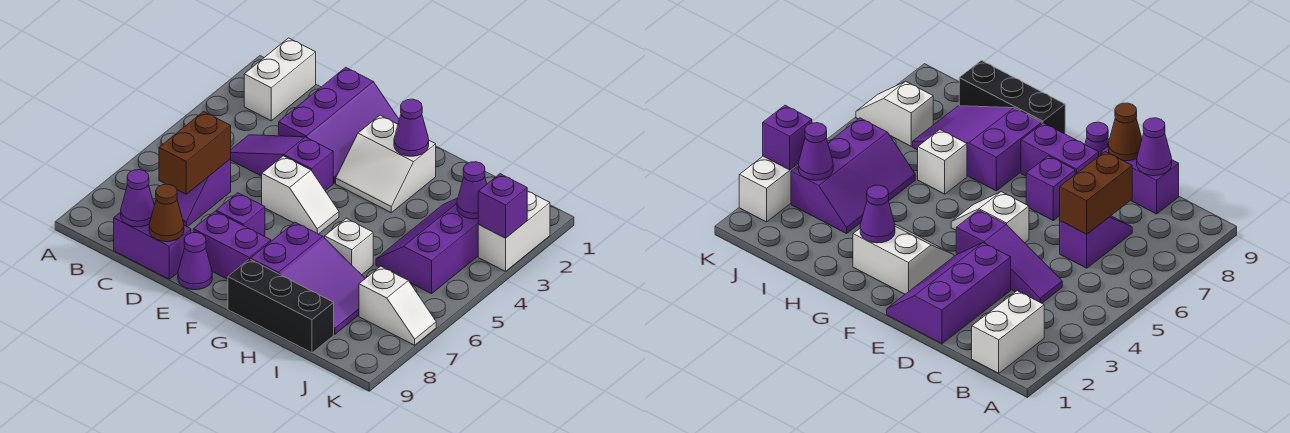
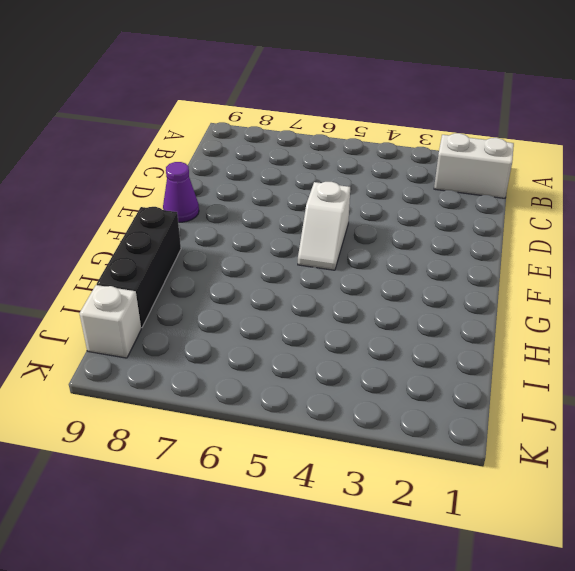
white brick J9 level 1 -> white brick H6 level 1
none -> purple slope C4:E4 level 1 top E
none -> purple slope C6:C7 level 1 top 6
none -> purple brick C9:D9 level 1

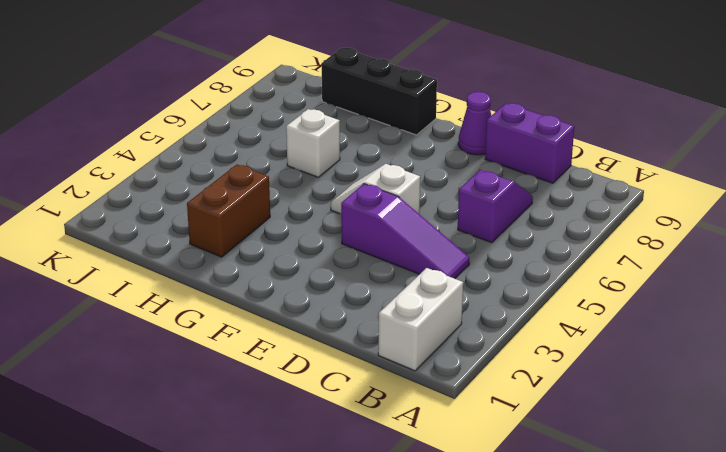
brown brick H2:H3 level 1 -> brown brick C6:C7 level 2
none -> purple slope D1:E3 level 1 top D
none -> purple brick E7 level 1
none -> purple brick E8:F8 level 1

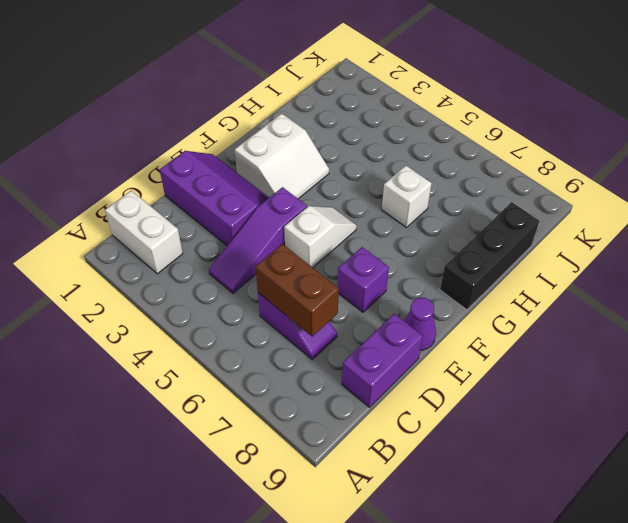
none -> purple brick E8:F8 level 1
none -> purple slope G7:I8 level 1 top G
none -> purple slope I3:J5 level 1 top J

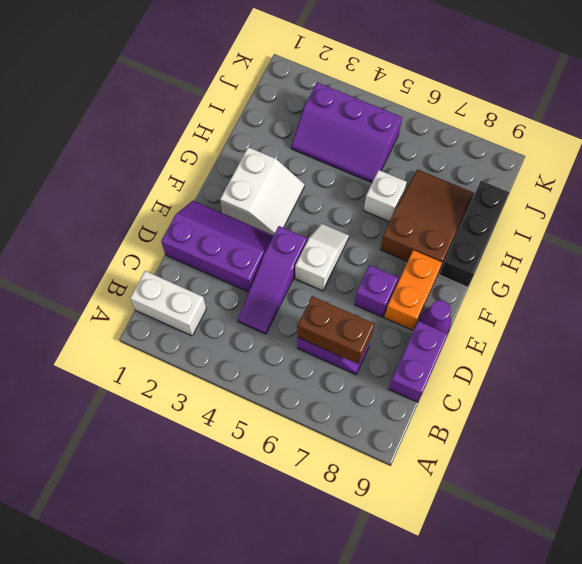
orange brick E8:F8 level 1 -> purple brick E8:F8 level 1
brown slope G7:I8 level 1 top G -> purple slope G7:I8 level 1 top G
none -> white slope J7:K7 level 1 top J
none -> white brick K2:K3 level 1
none -> purple cone C9 level 2

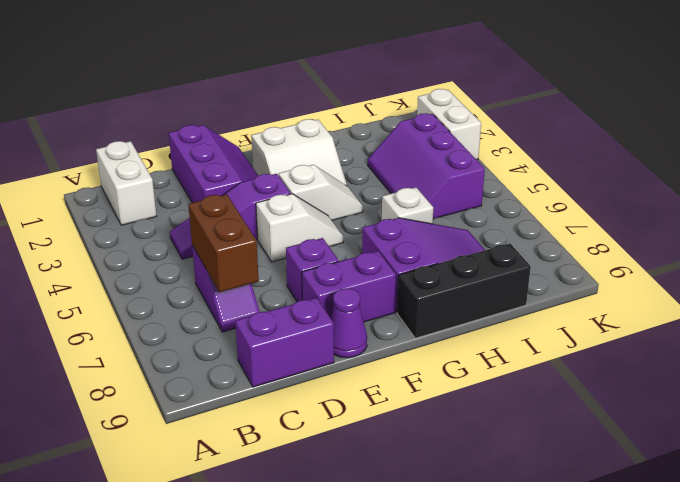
white slope F4:G4 level 1 top F -> white slope J7:K7 level 1 top J
none -> purple cone C9 level 2
none -> brown cone D9 level 2
none -> purple cone G2 level 2

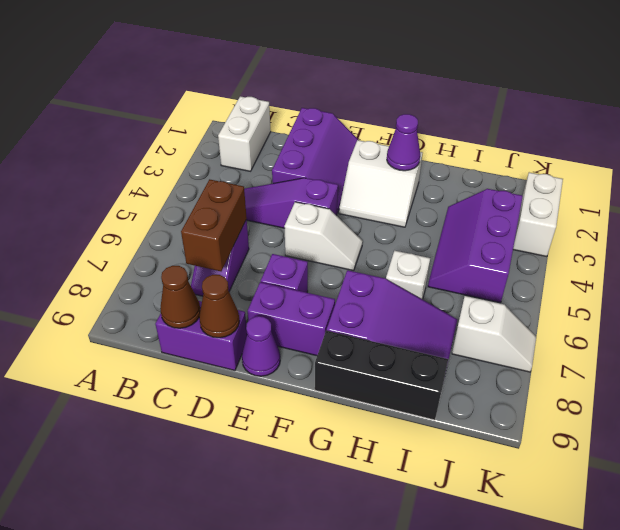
brown cone C9 level 2 -> purple cone C9 level 2
none -> purple cone J3 level 2
none -> purple brick K3 level 2

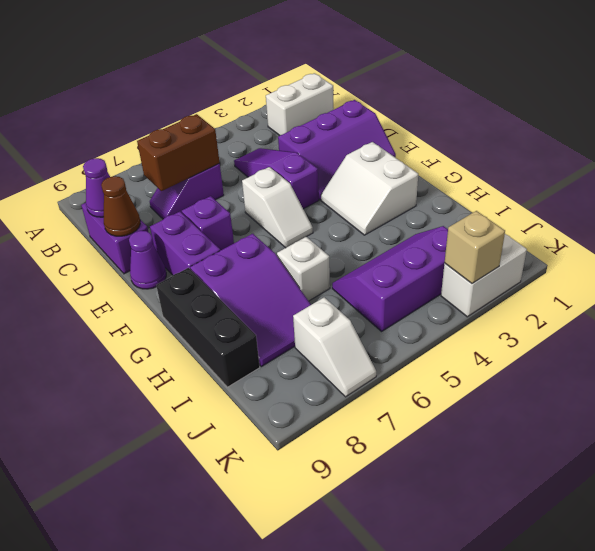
tan brick K3 level 2 -> purple brick K3 level 2
none -> purple cone G2 level 2
none -> purple cone J3 level 2

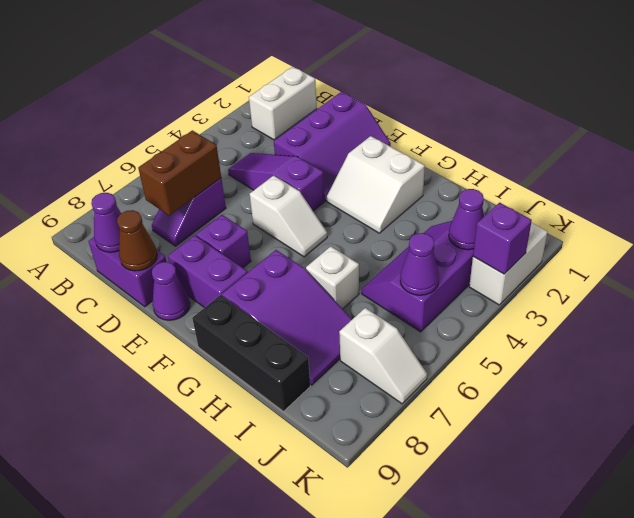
purple cone J5 level 2 -> purple cone G2 level 2

